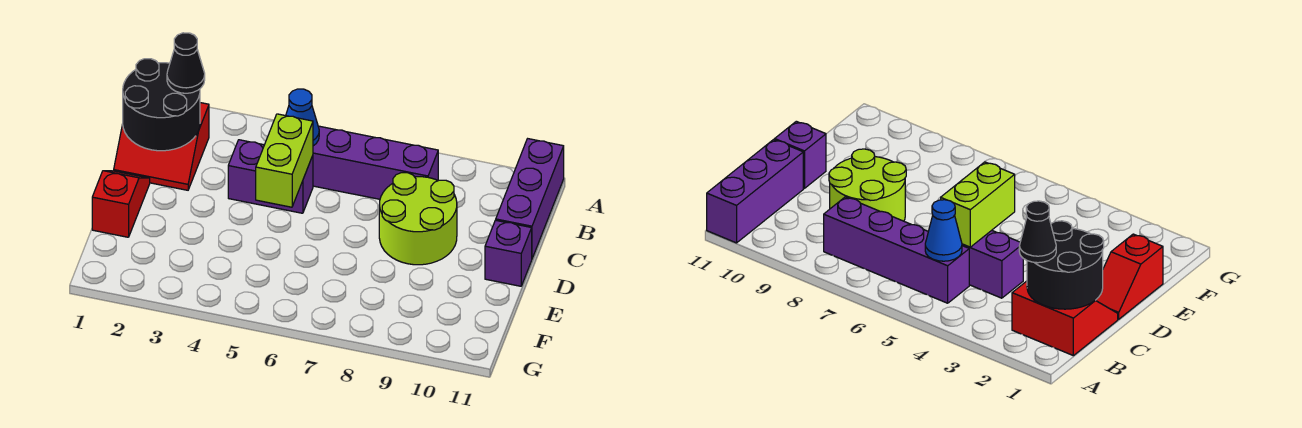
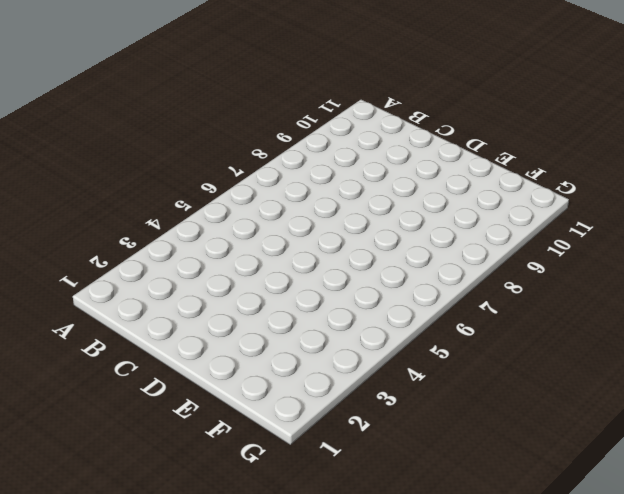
none -> purple brick A11:C11 level 1
none -> red slope B1:C2 level 1 top B

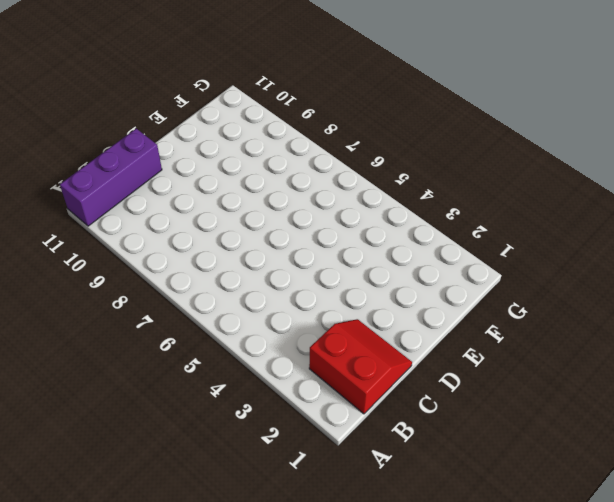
none -> purple brick B5:B8 level 1
none -> purple brick C4:C5 level 1

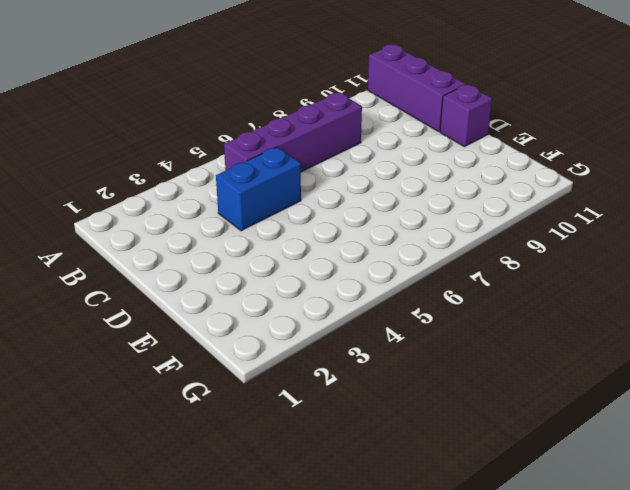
blue brick C4:C5 level 1 -> purple brick C4:C5 level 1
none -> red slope B1:C2 level 1 top B
none -> lime round brick C8:D9 level 1

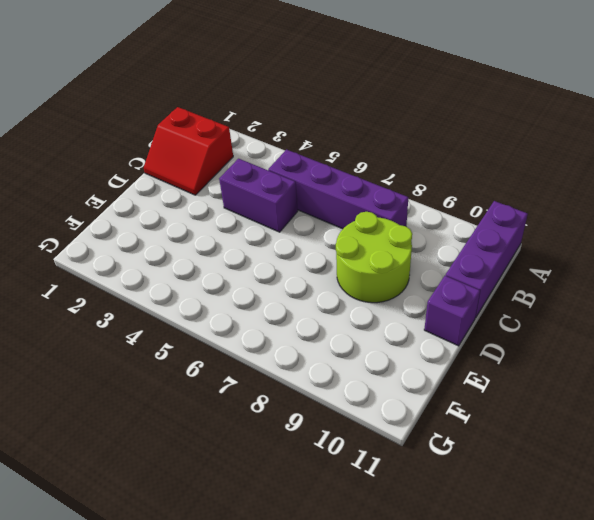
none -> red slope D1:E1 level 1 top E
none -> black round brick B1:C2 level 2

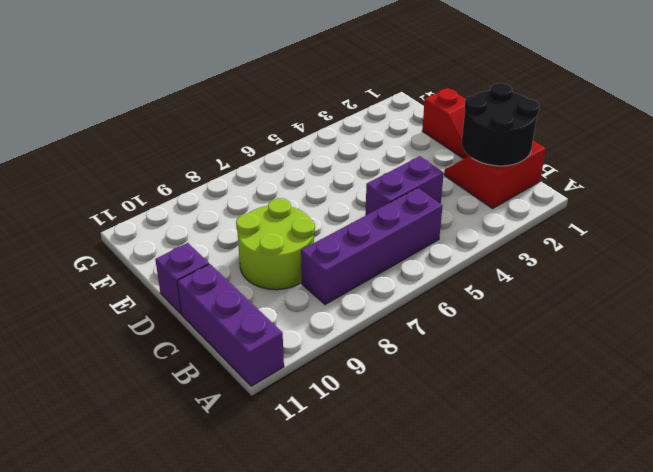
none -> blue cone B5 level 2
none -> lime brick C5:D5 level 2

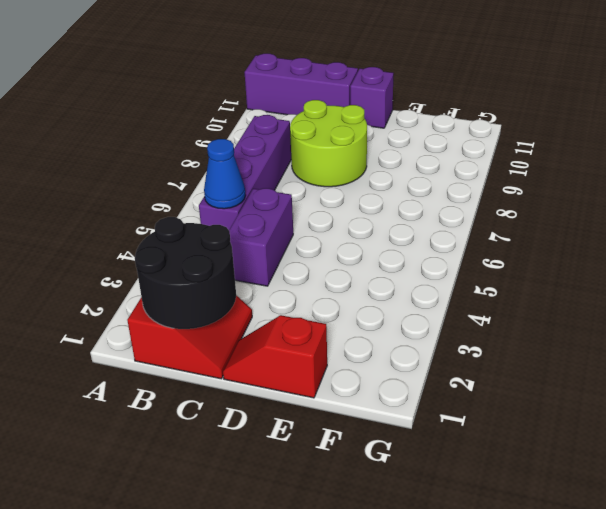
none -> lime brick C5:D5 level 2
none -> black cone B2 level 3

